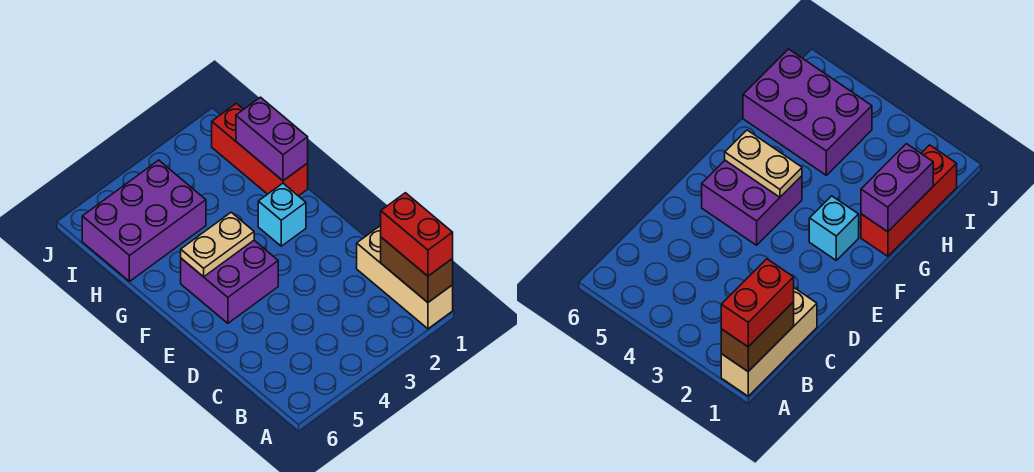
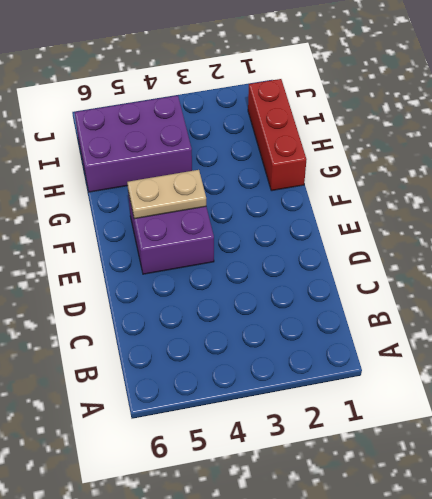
none -> tan brick A1:C1 level 1
none -> cyan brick F2 level 1

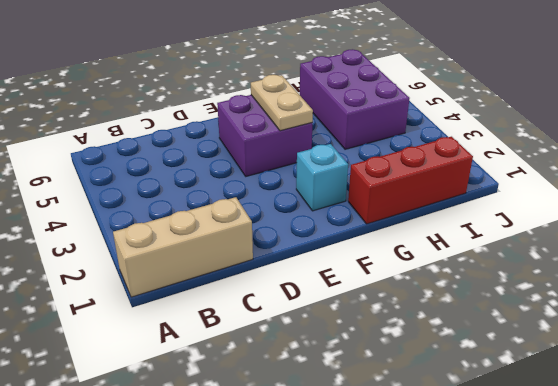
none -> brown brick A1:B1 level 2
none -> purple brick G1:H1 level 2

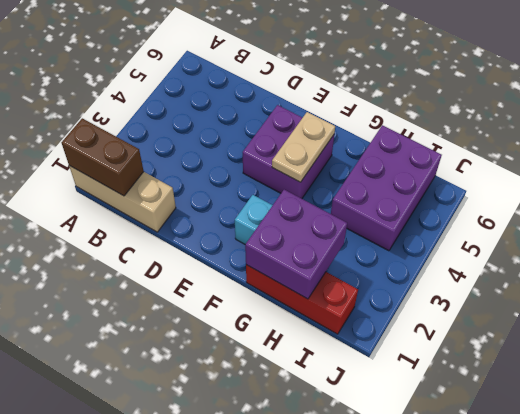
purple brick G1:H2 level 2 -> purple brick G1:H1 level 2
none -> red brick A1:B1 level 3

